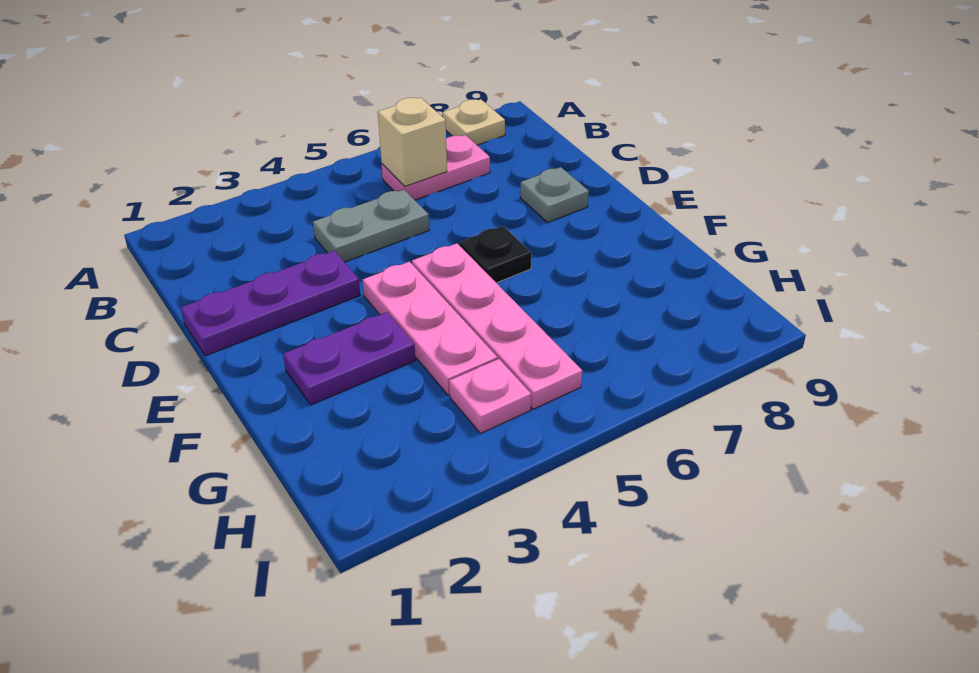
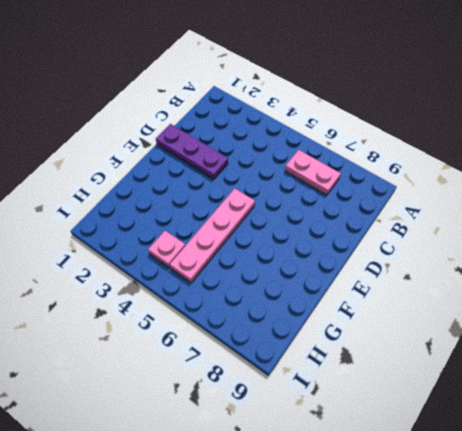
none -> tan plate A8 level 1
none -> grey plate C4:C5 level 1

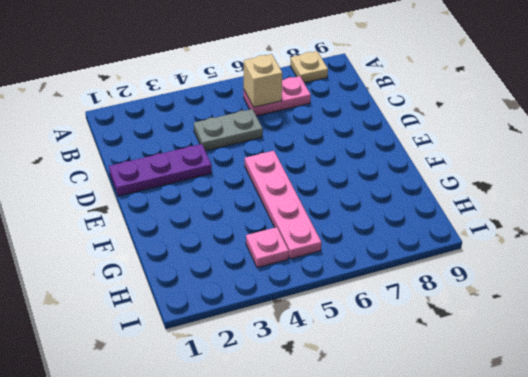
none -> grey plate D8 level 1
none -> pink plate E4:G4 level 1

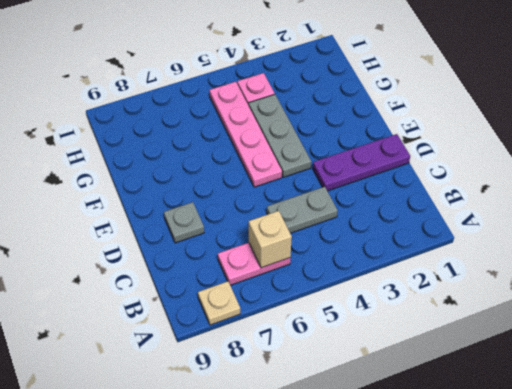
grey plate E4:G4 level 1 -> pink plate E4:G4 level 1
none -> black plate E6 level 1
none -> purple plate F2:F3 level 1

